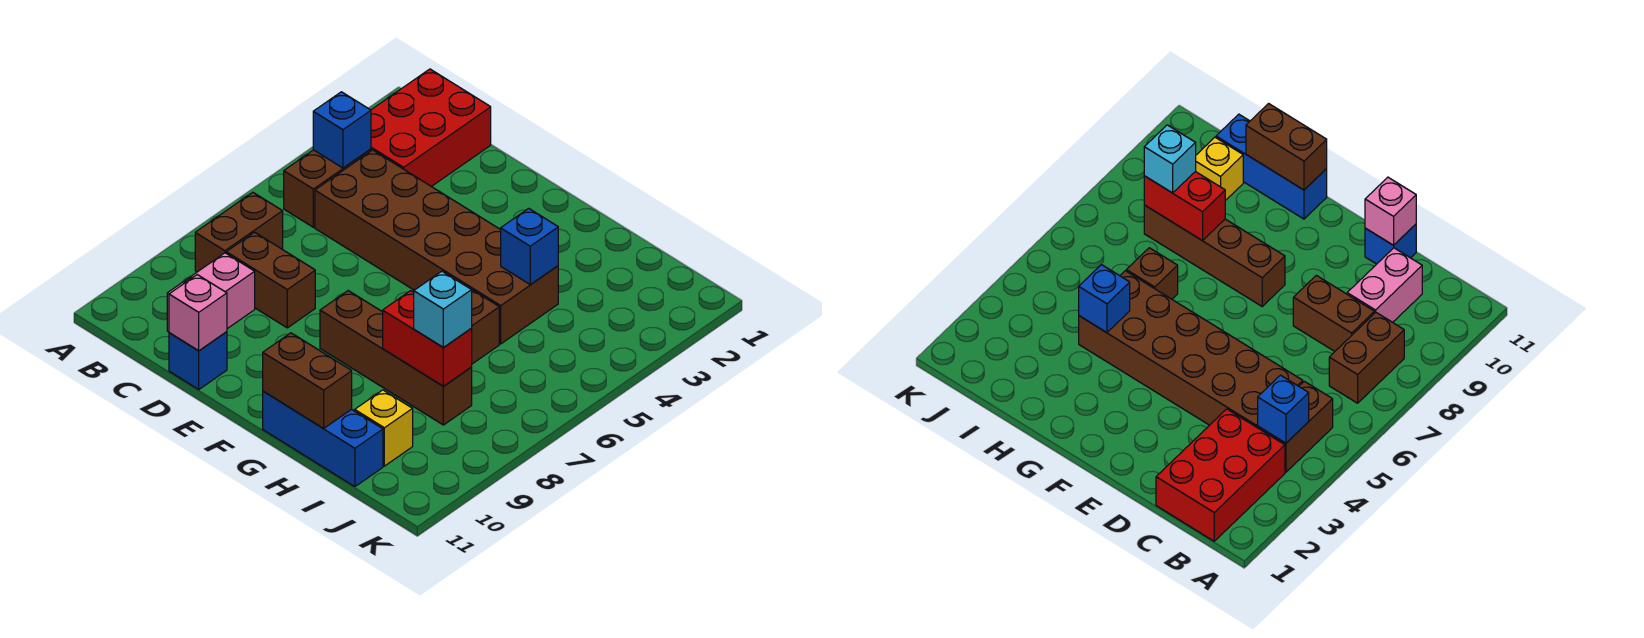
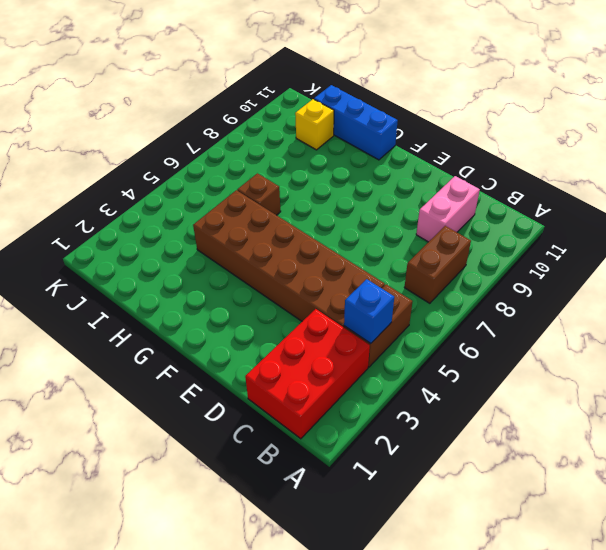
none -> brown brick C8:D8 level 1
none -> blue brick D11 level 1
none -> brown brick F8:I8 level 1

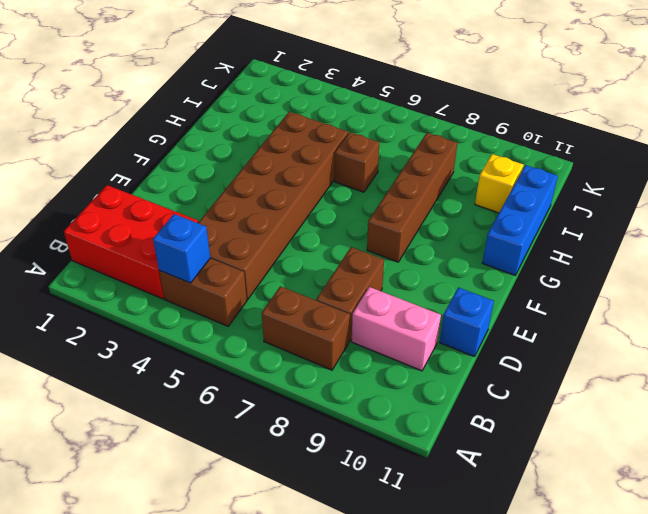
none -> pink brick D11 level 2
none -> brown brick G11:H11 level 2
none -> blue brick H4 level 2

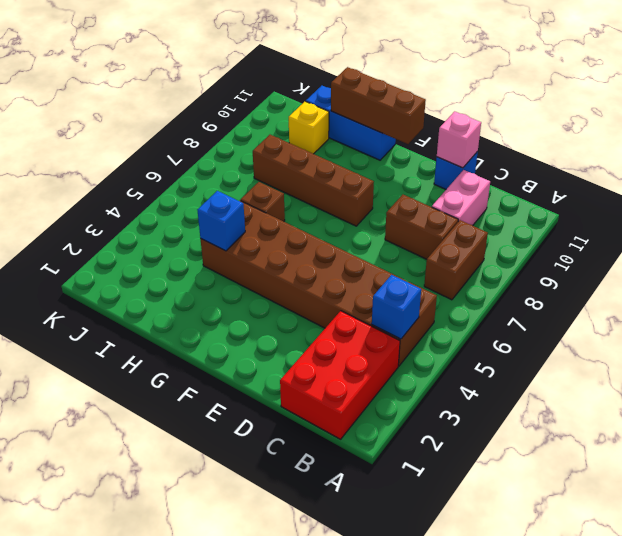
brown brick F11:H11 level 2 -> brown brick G11:H11 level 2
none -> red brick H8:I8 level 2
none -> cyan brick I8 level 3

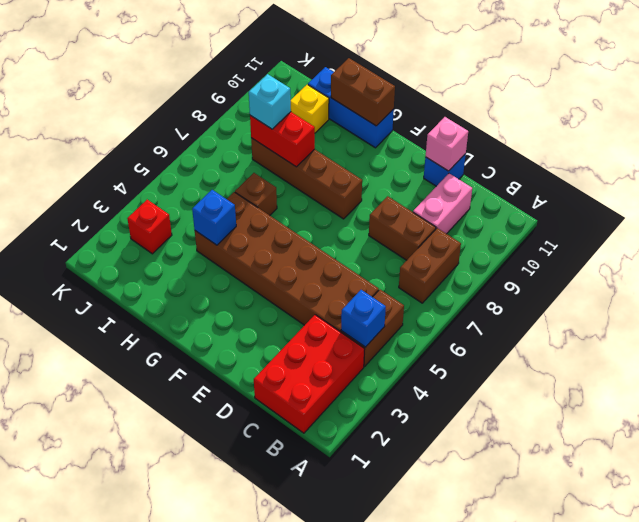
red brick J3 level 1 -> none

